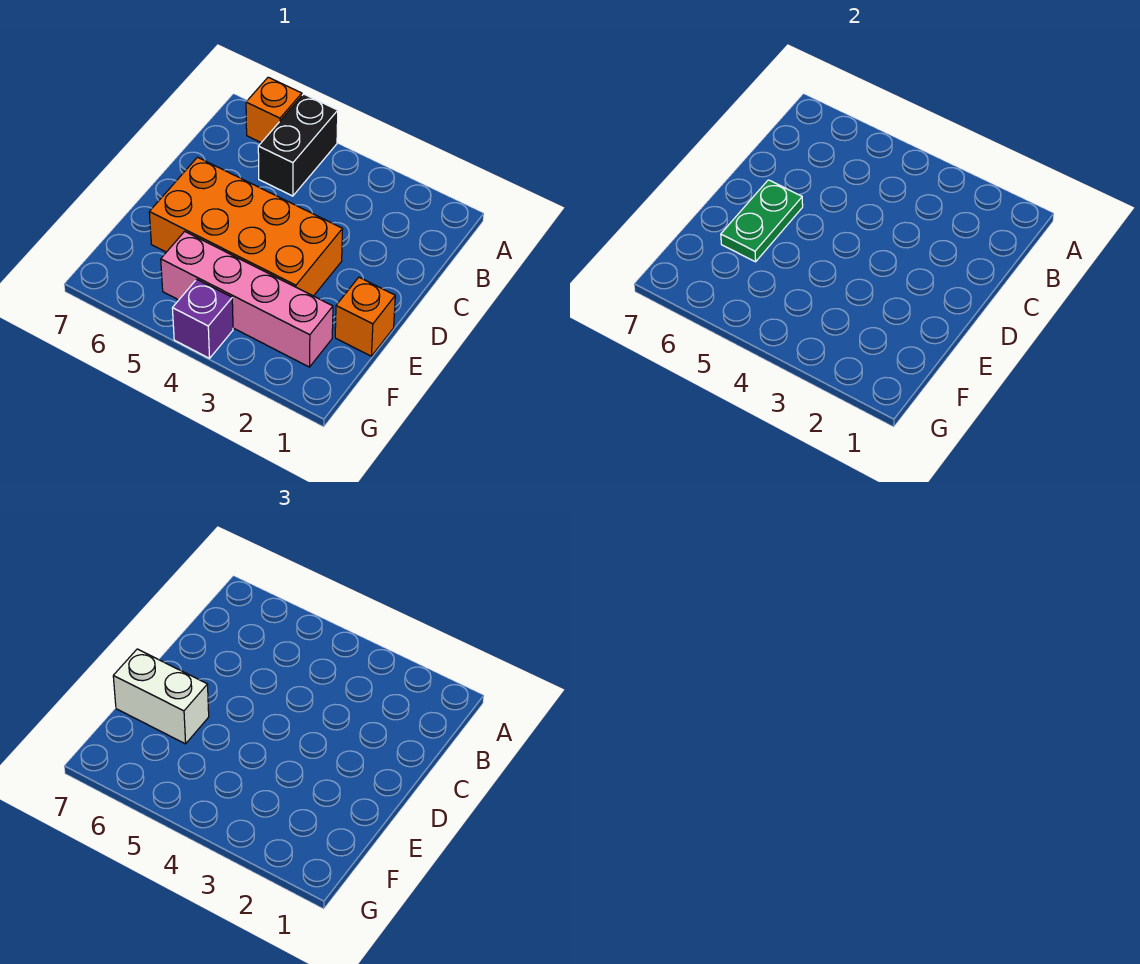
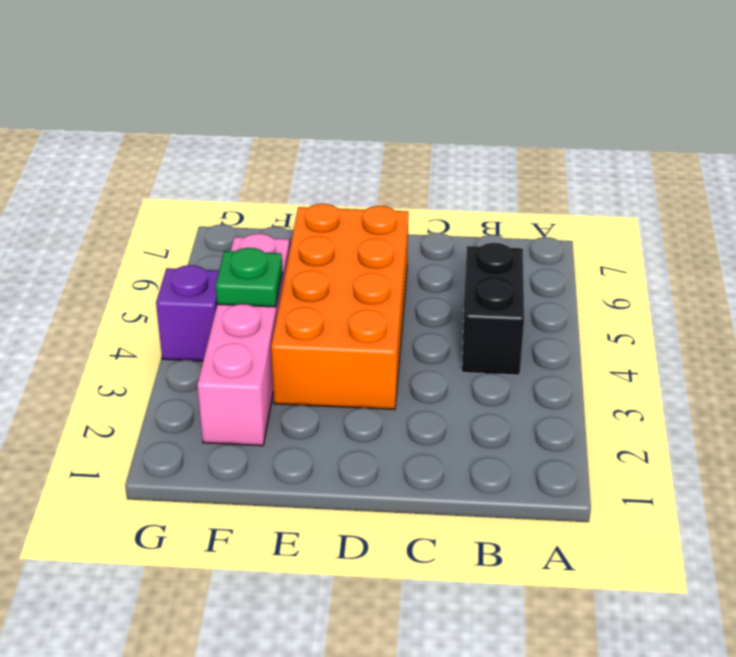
black brick B4:B5 level 1 -> black brick A5:B5 level 1
green plate F4 level 2 -> none
none -> orange brick A6 level 1
none -> orange brick E1 level 1

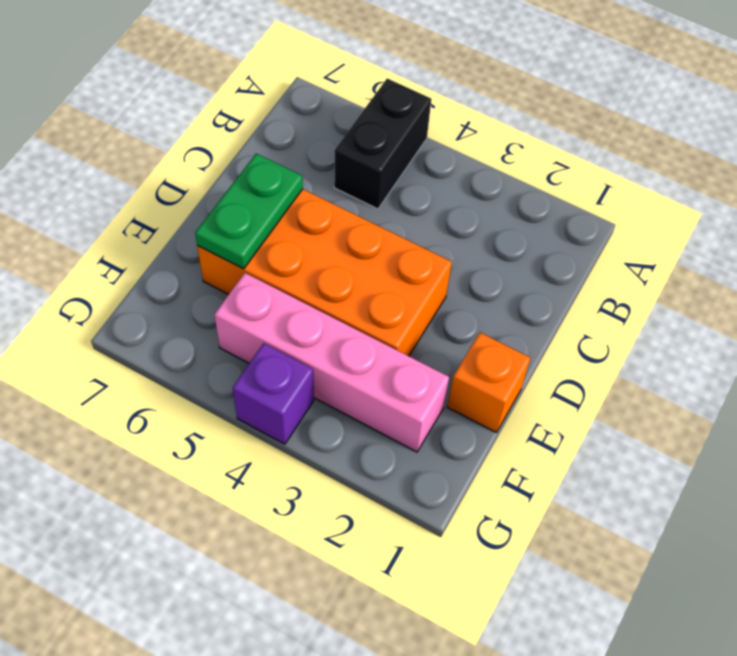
none -> orange brick A6 level 1
none -> white brick E6:E7 level 3

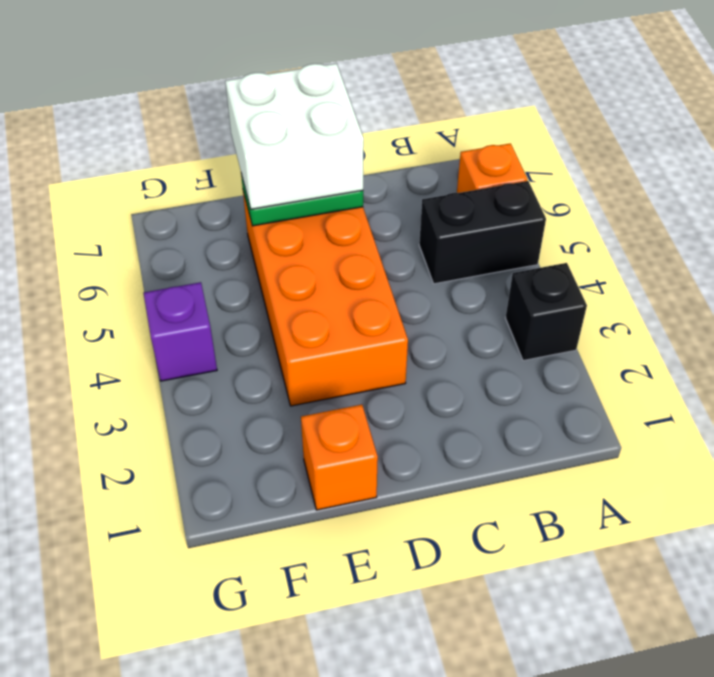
black brick A3 level 1 -> none
white brick D6:E7 level 3 -> white brick E6:E7 level 3
none -> pink brick F2:F5 level 1

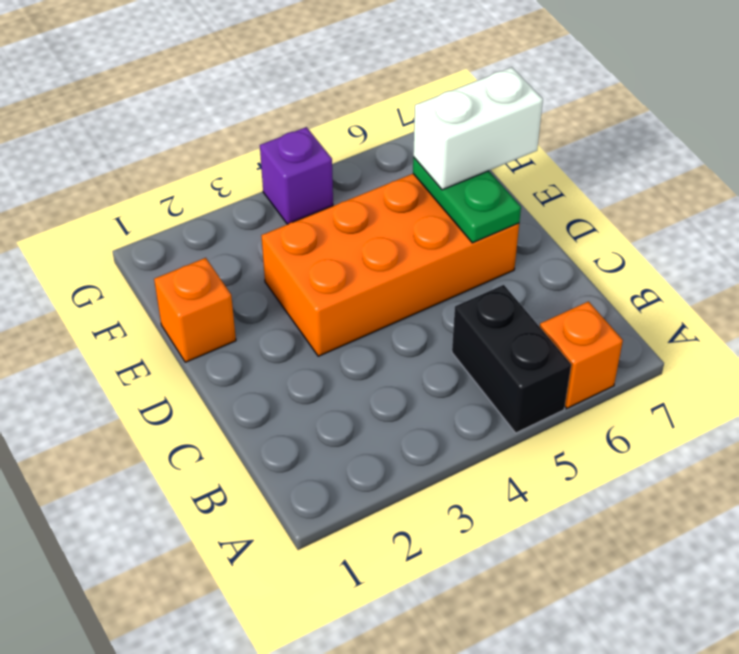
none -> pink brick F2:F5 level 1

